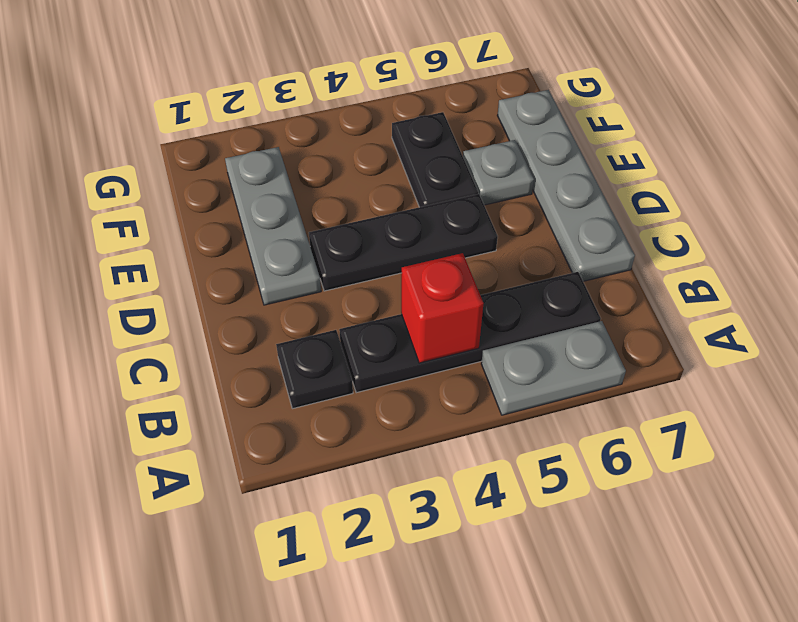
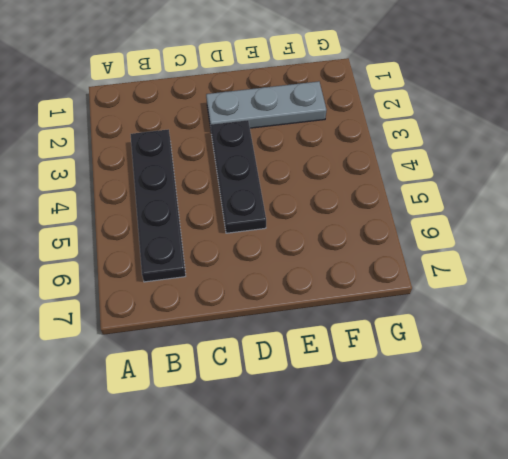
none -> grey plate A5:A6 level 1
none -> black plate B2 level 1

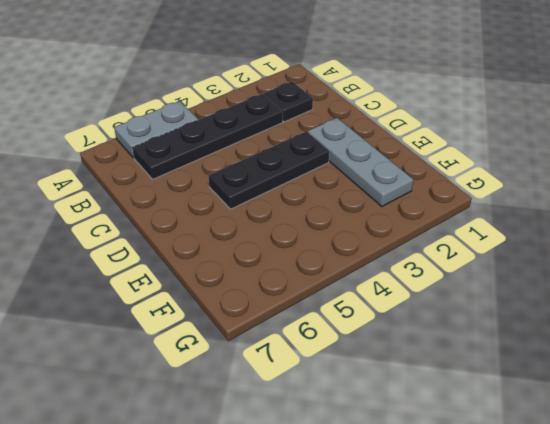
none -> grey plate C7:F7 level 1
none -> black plate E5:F5 level 1

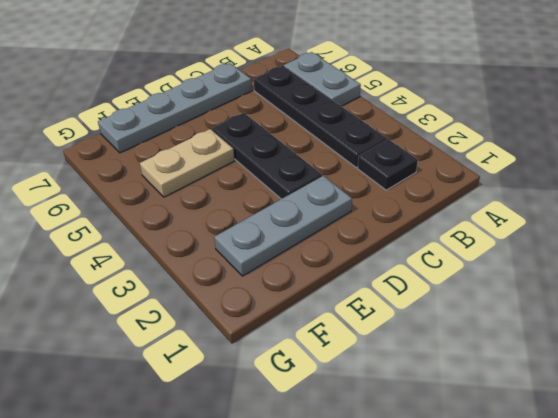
tan plate E5:F5 level 1 -> black plate E5:F5 level 1
none -> grey plate E6 level 1
none -> red brick B4 level 2

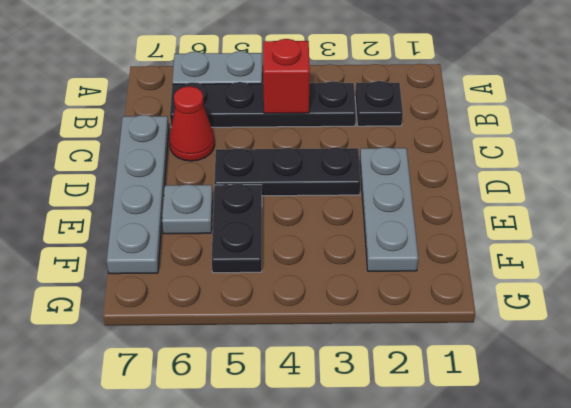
red cone C6 level 1 -> none

